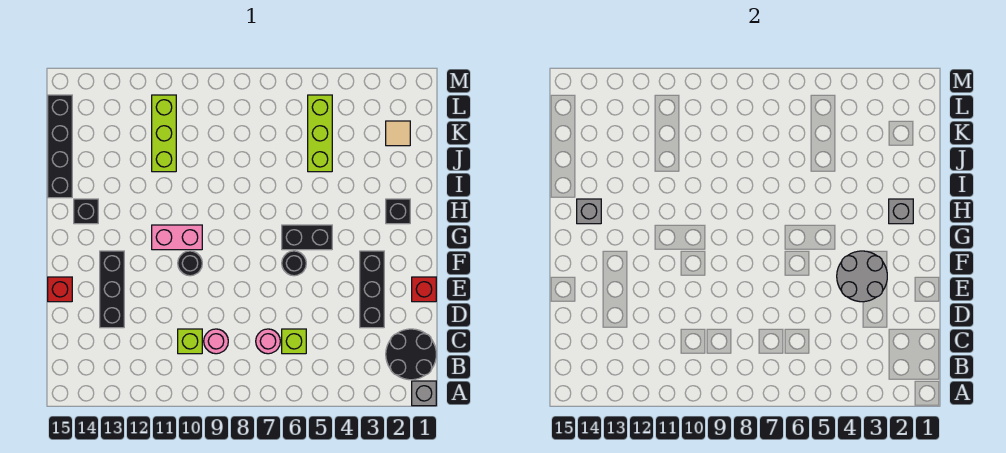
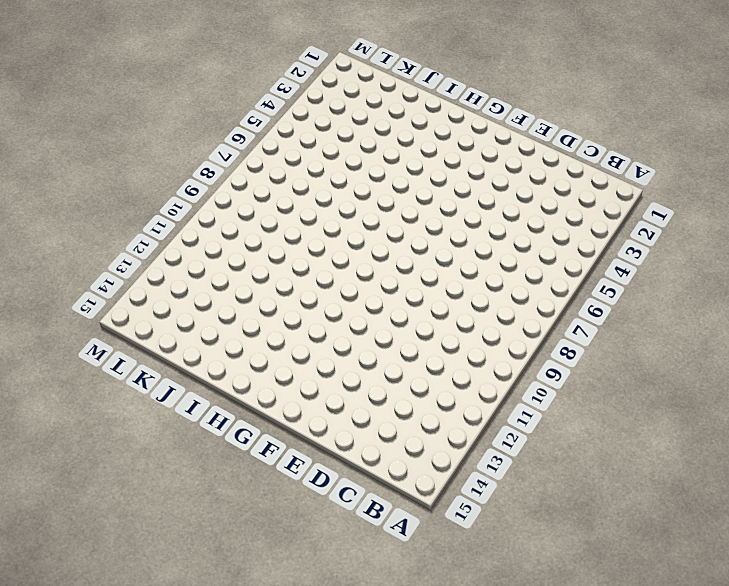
none -> grey brick A1 level 1
none -> black round brick B1:C2 level 1
none -> lime brick C6 level 1

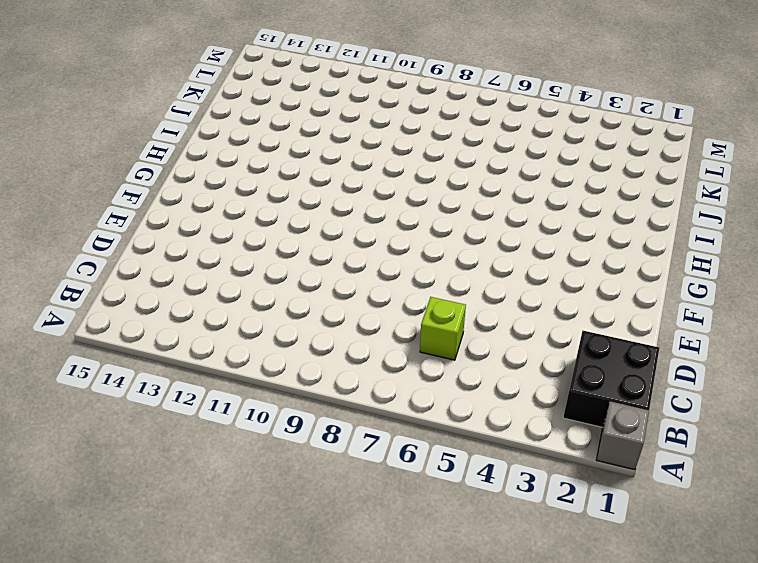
black brick B1:C2 level 1 -> black round brick B1:C2 level 1
none -> pink round brick C7 level 1
none -> pink round brick C9 level 1
none -> lime brick C10 level 1

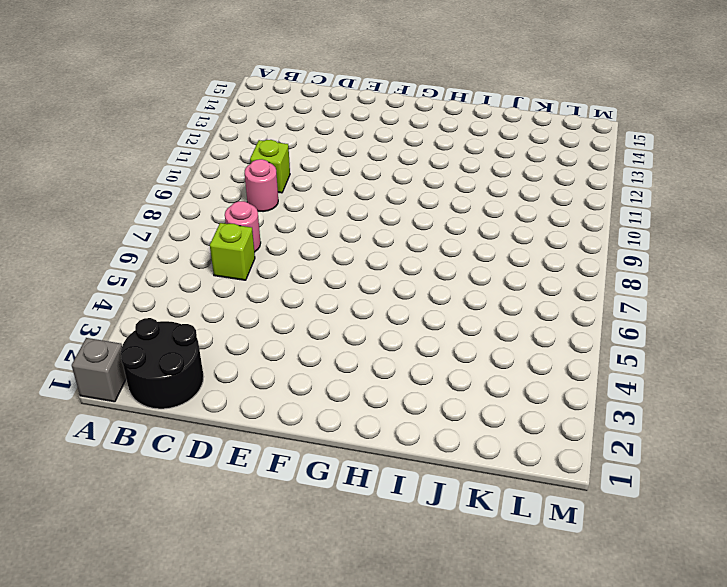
none -> black brick D3:F3 level 1
none -> black brick D13:F13 level 1
none -> red brick E1 level 1

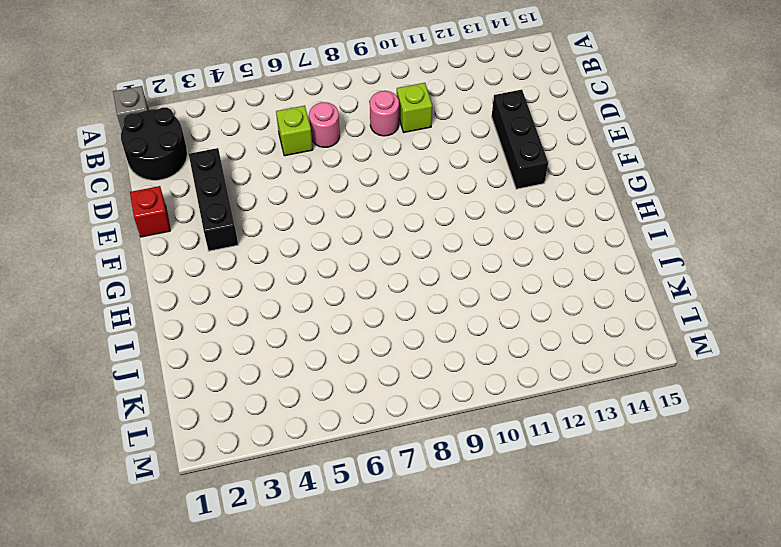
none -> red brick E15 level 1
none -> black round brick F6 level 1
none -> black round brick F10 level 1

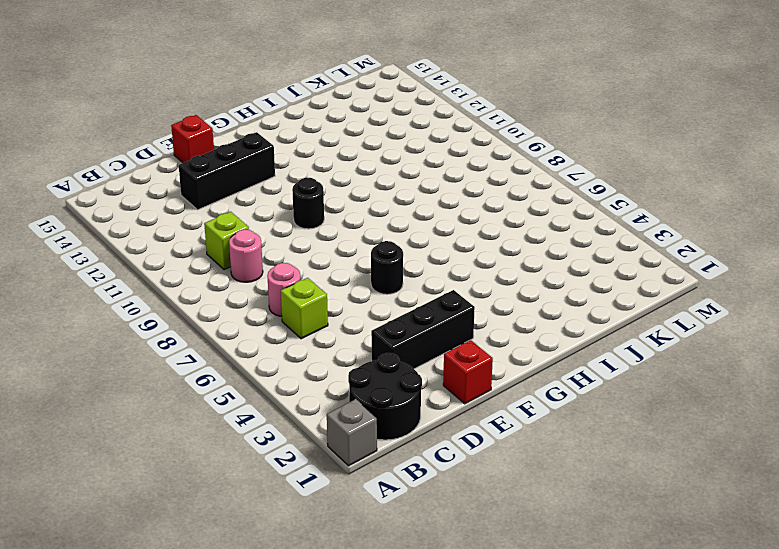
none -> black brick G5:G6 level 1
none -> pink brick G10:G11 level 1
none -> black brick H2 level 1

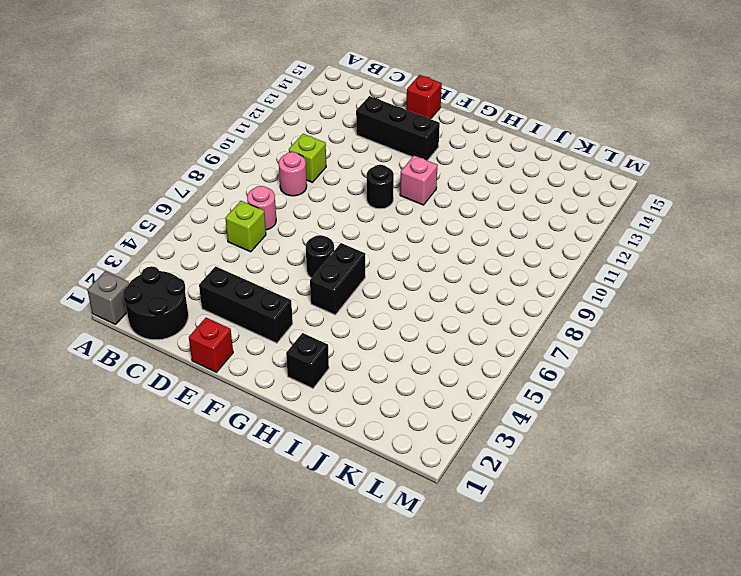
pink brick G11 level 1 -> pink brick G10:G11 level 1
none -> black brick H14 level 1
none -> black brick I15:L15 level 1
none -> lime brick J5:L5 level 1

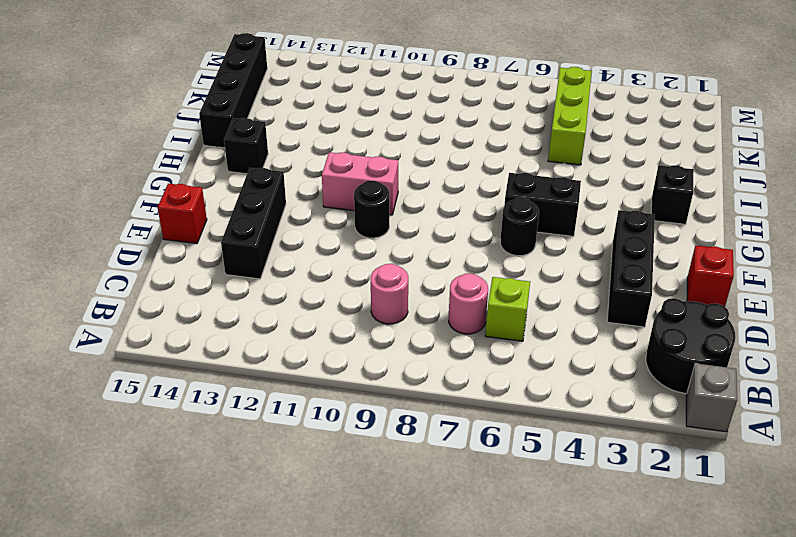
none -> lime brick C10 level 1
none -> lime brick J11:L11 level 1
none -> tan tile K2 level 1

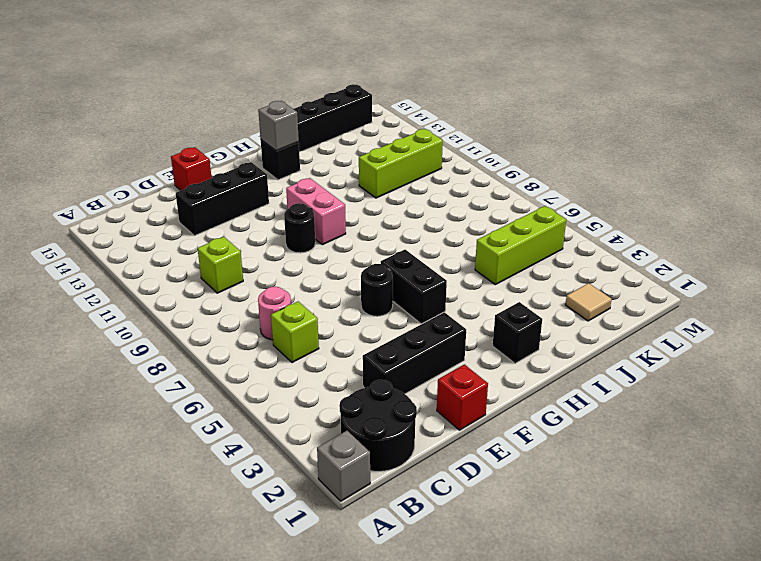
none -> pink round brick C9 level 1
none -> grey round brick E3:F4 level 2
none -> grey brick H2 level 2

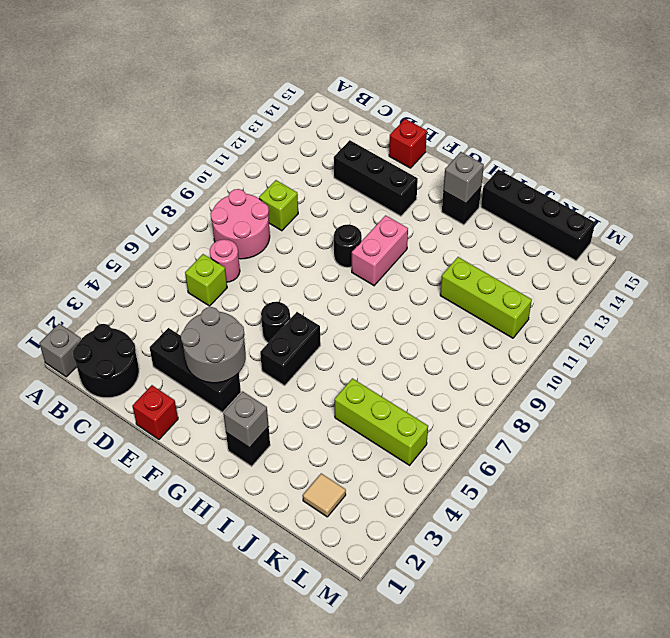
pink round brick B8:C9 level 1 -> pink round brick C9 level 1

